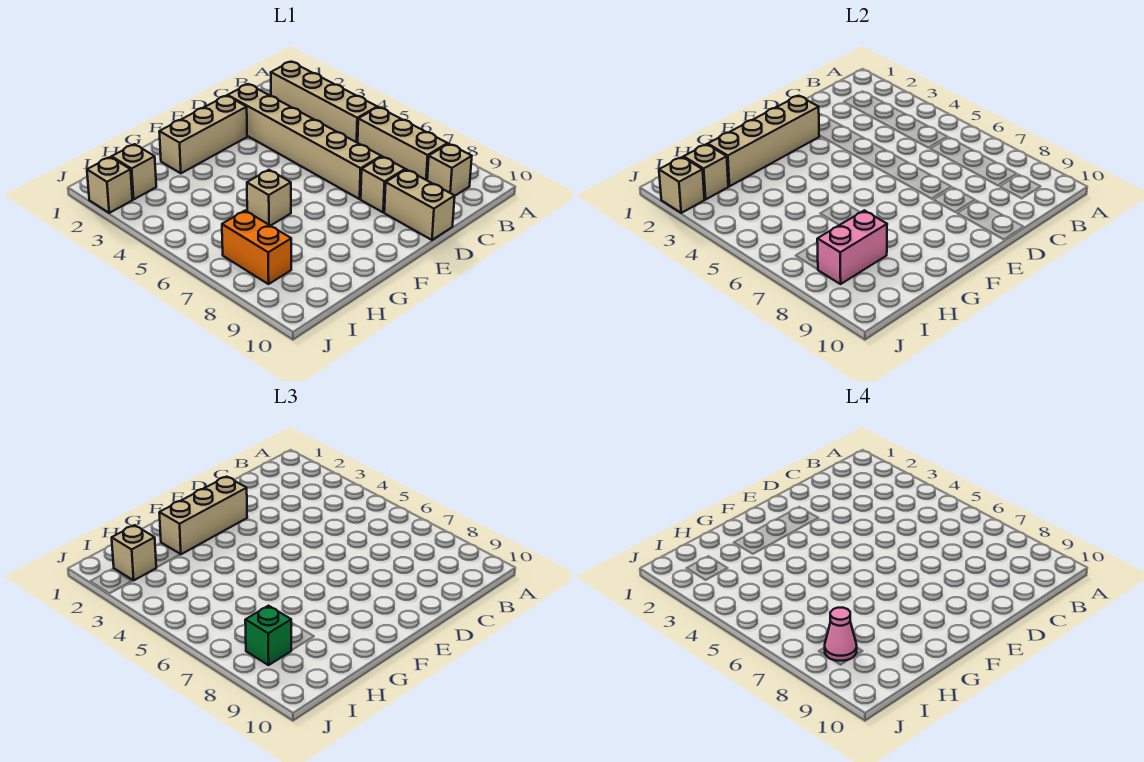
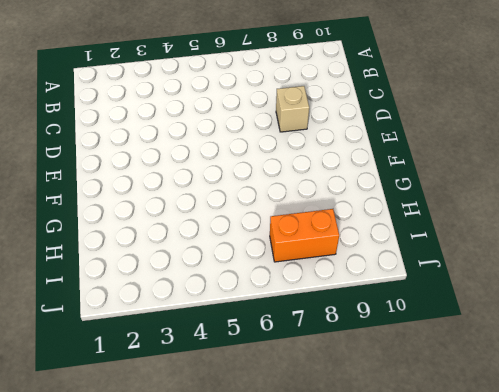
none -> tan brick B2:B5 level 1
none -> tan brick B6:B8 level 1
none -> tan brick B9 level 1

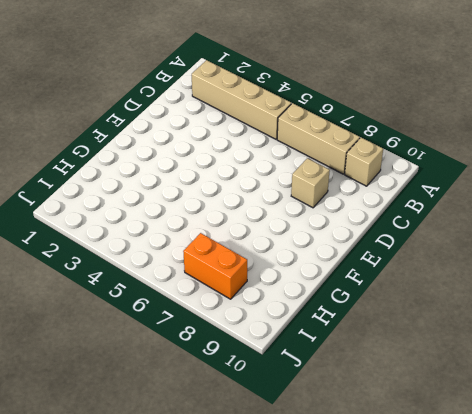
none -> tan brick D2:D7 level 1
none -> tan brick D9:D10 level 1
none -> tan brick E2:G2 level 1

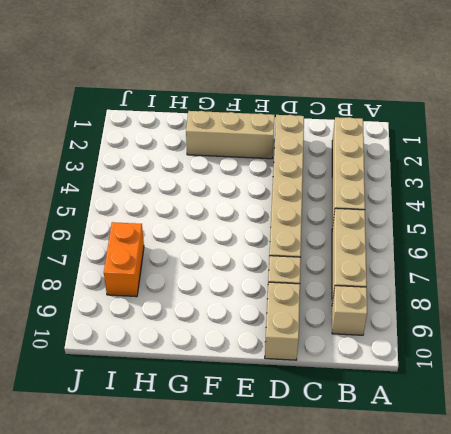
none -> tan brick G6 level 1
none -> tan brick I2 level 1
none -> tan brick J2 level 1

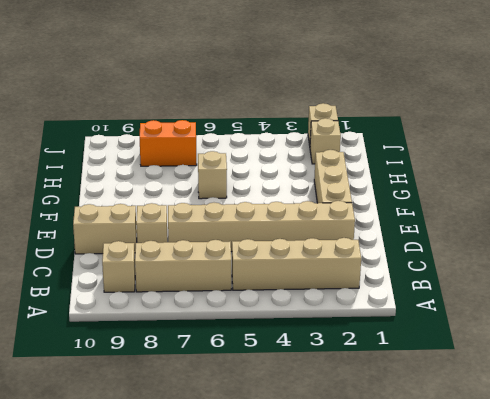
none -> tan brick E2:H2 level 2
none -> pink brick H8:I8 level 2
none -> tan brick I2 level 2

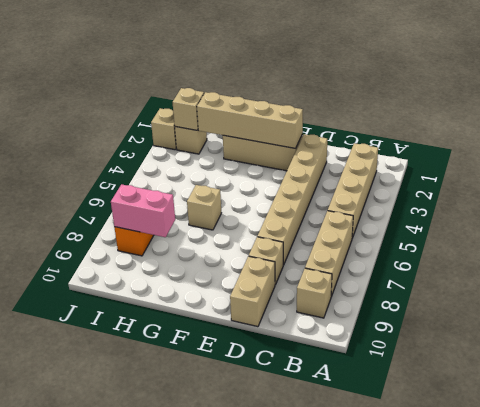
none -> tan brick J2 level 2
none -> tan brick E2:G2 level 3
none -> tan brick I2 level 3

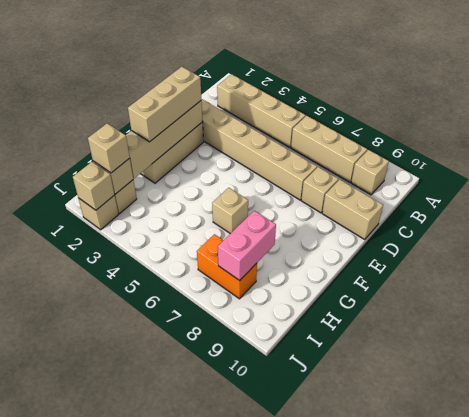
none -> green brick I8 level 3
none -> pink cone I8 level 4

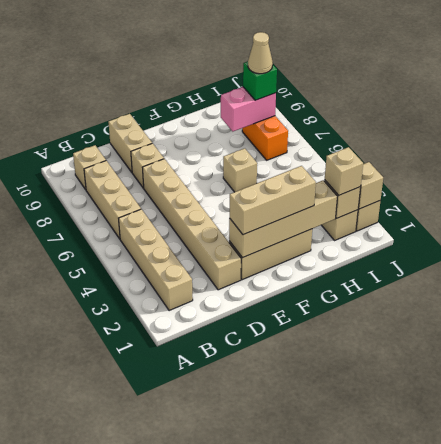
tan cone I8 level 4 -> pink cone I8 level 4

